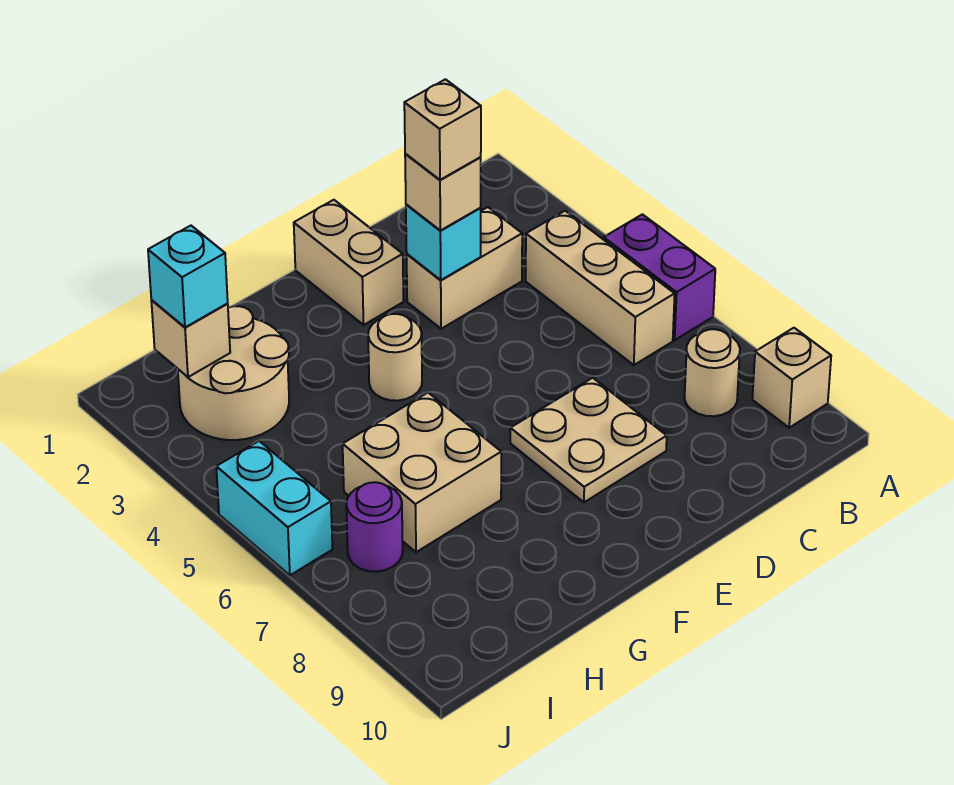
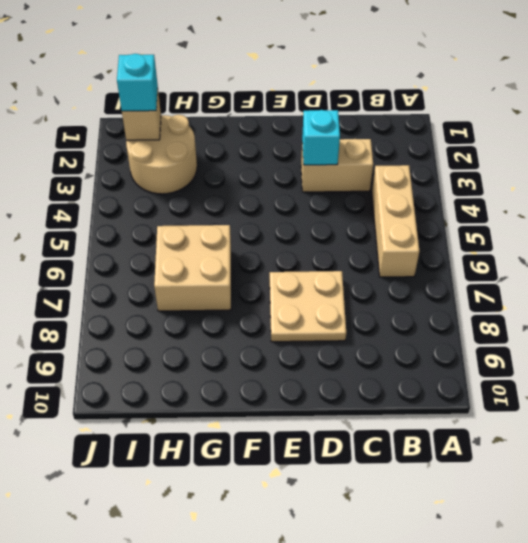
none -> purple brick A5:A6 level 1
none -> tan brick A9 level 1
none -> tan round brick B8 level 1

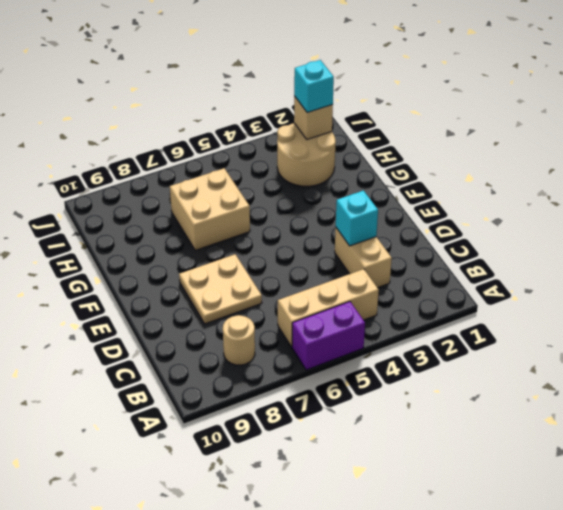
none -> tan brick A9 level 1
none -> tan brick E1:E2 level 1
none -> tan round brick F4 level 1

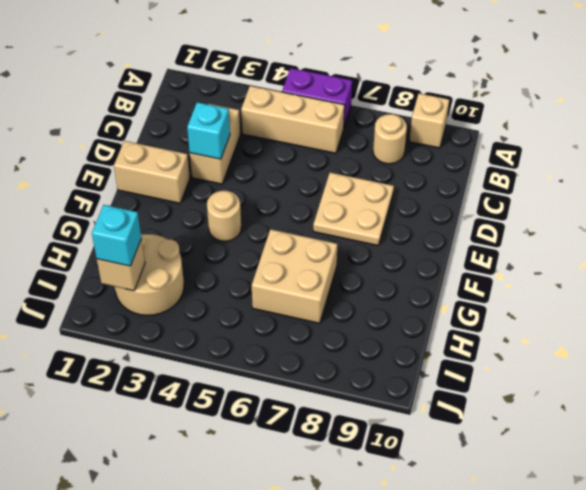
none -> purple round brick I7 level 1
none -> cyan brick J5:J6 level 1
none -> tan brick D3 level 3

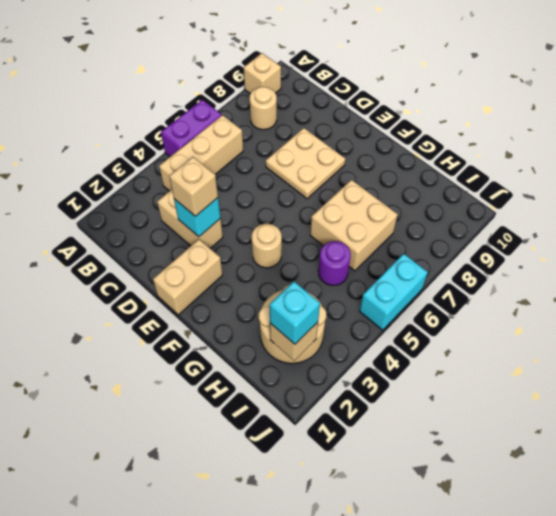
purple round brick H5 level 1 -> purple round brick I7 level 1
none -> tan brick D3 level 4

